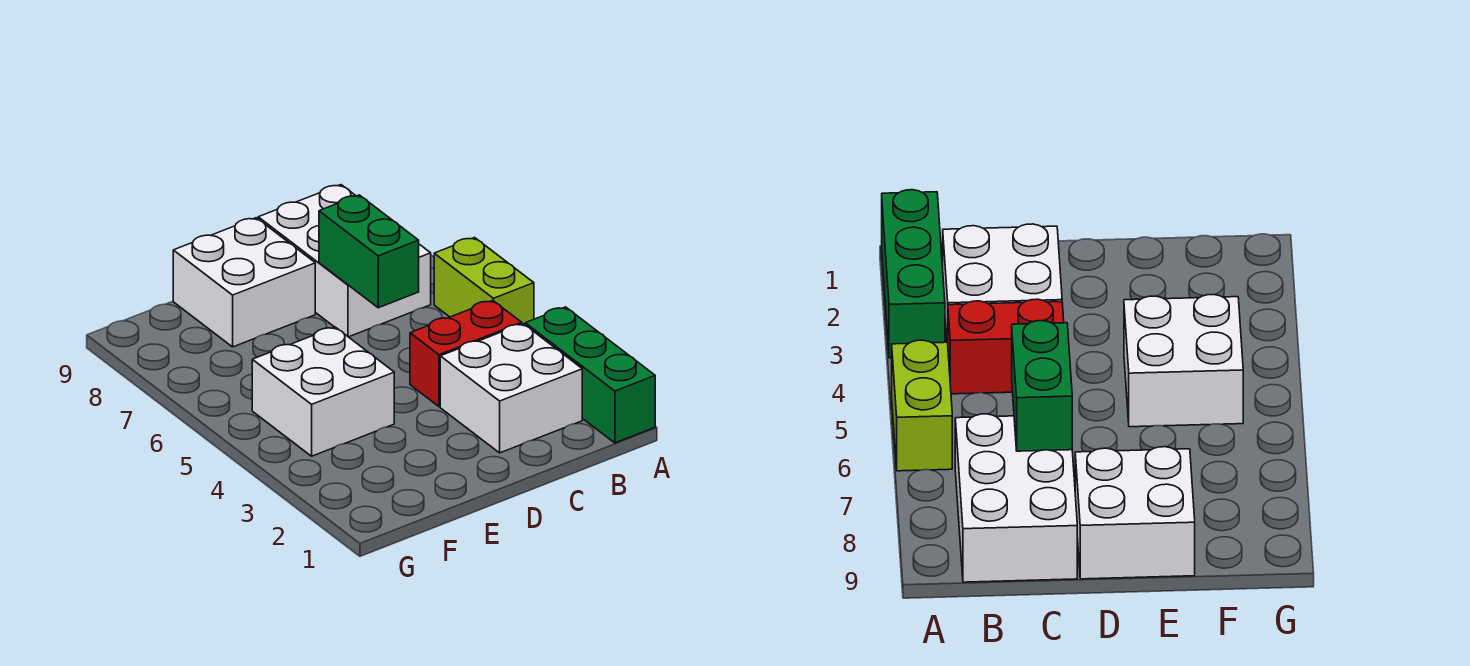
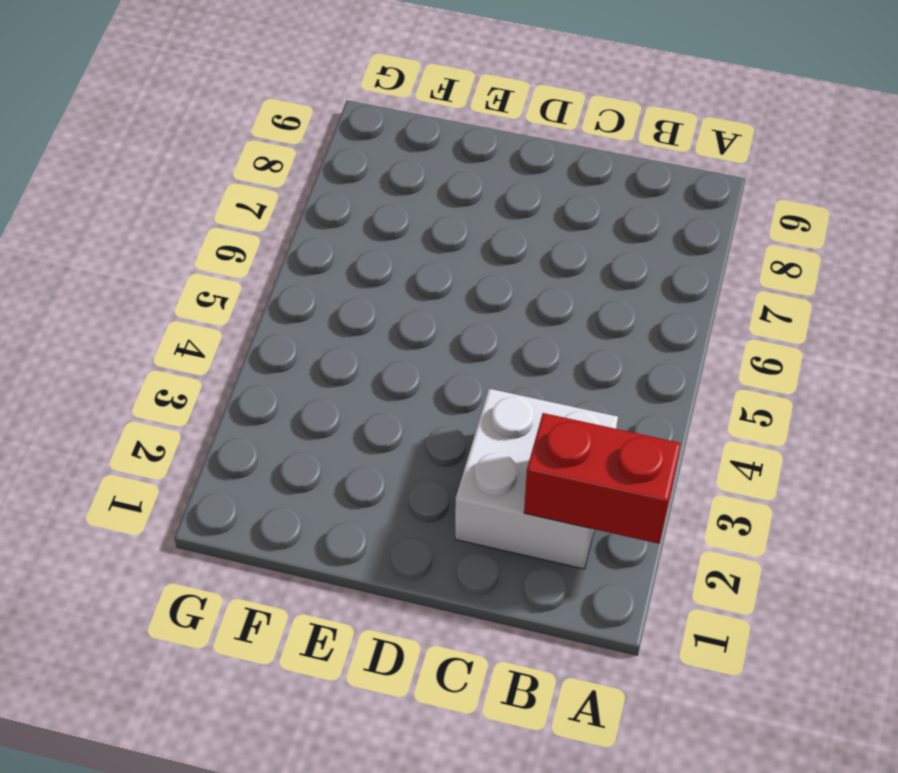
red brick A2:B2 level 2 -> red brick B4:C4 level 1
none -> green brick A1:A3 level 1
none -> lime brick A5:A6 level 1

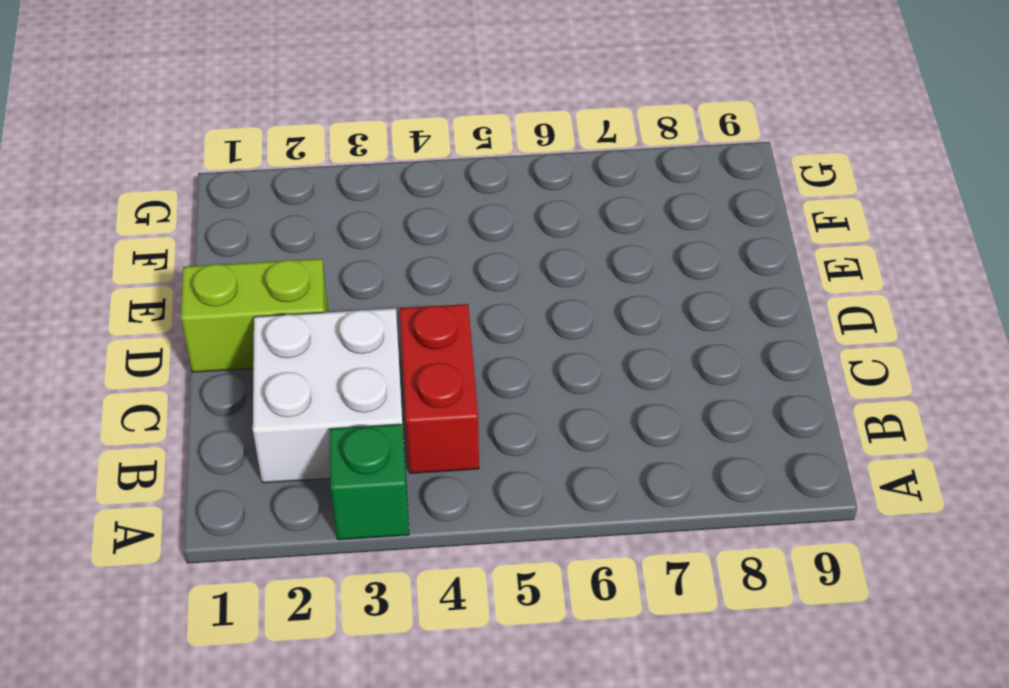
green brick A3 level 1 -> green brick A1:A3 level 1
lime brick D1:D2 level 1 -> lime brick A5:A6 level 1
none -> white brick B7:C9 level 1
none -> white brick D8:E9 level 1

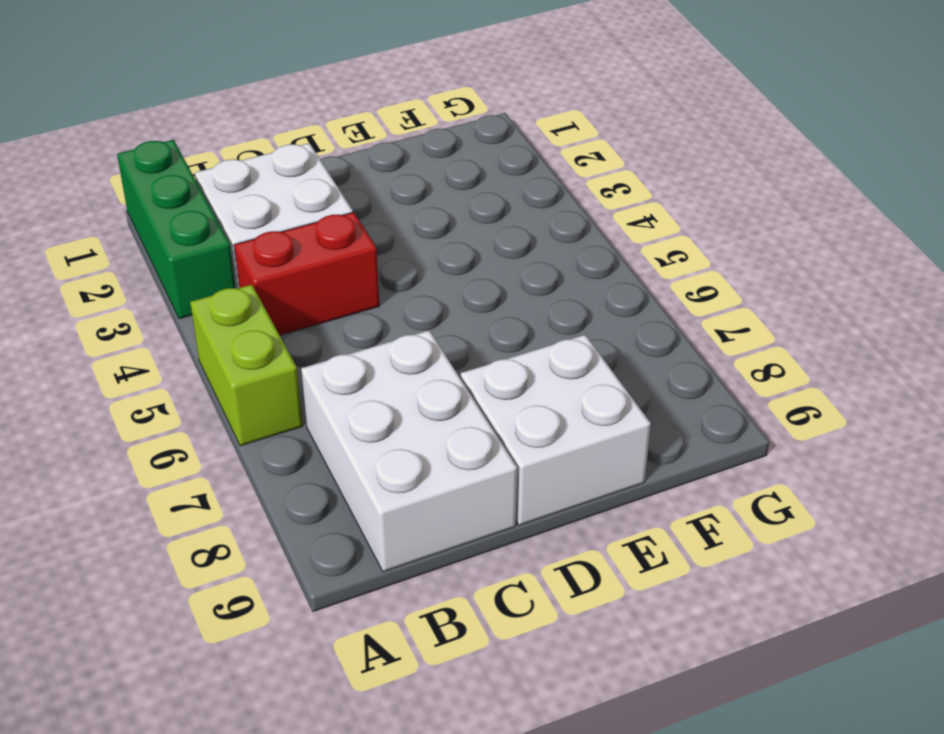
none -> white brick E4:F5 level 1
none -> green brick C6:C7 level 2

